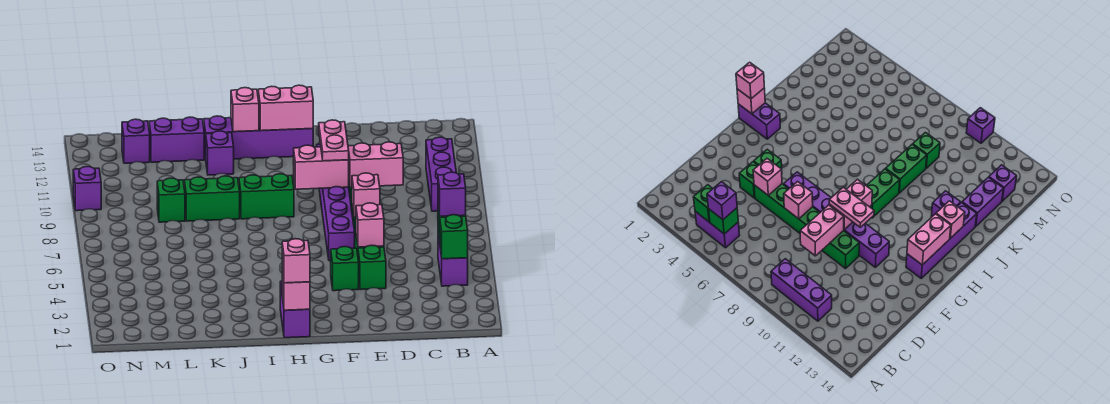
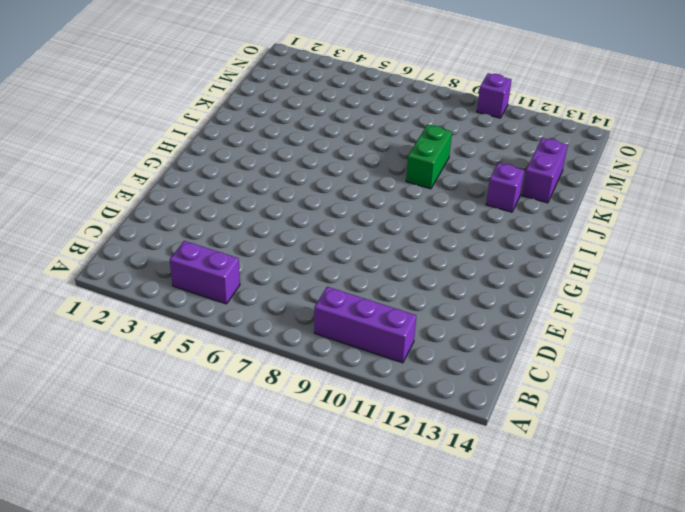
none -> green brick E4 level 1
none -> green brick E5:E10 level 1
none -> green brick F4 level 1

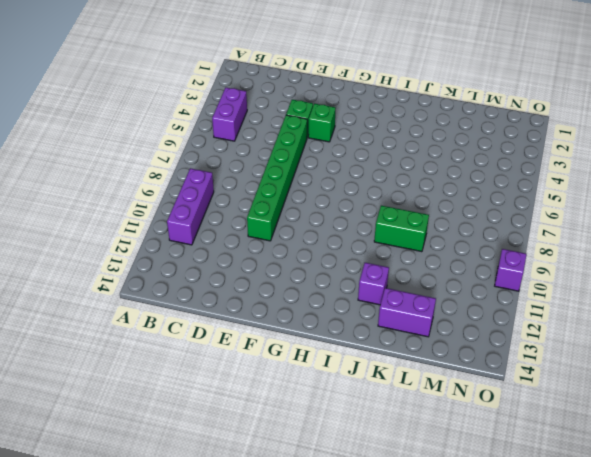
none -> purple brick F6:F11 level 1
none -> purple brick G13:J13 level 1
none -> purple brick H1:H2 level 1

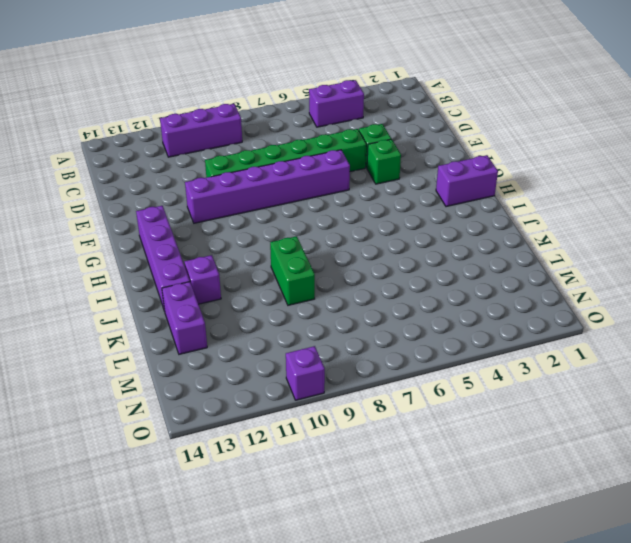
none -> green brick H9:I9 level 1
none -> green brick L9 level 1
none -> purple brick M13 level 1

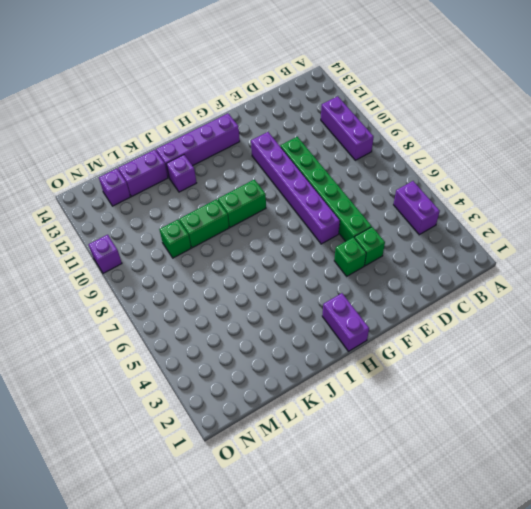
none -> green brick B4 level 2
none -> green brick B5 level 2
none -> pink brick D9:E9 level 2

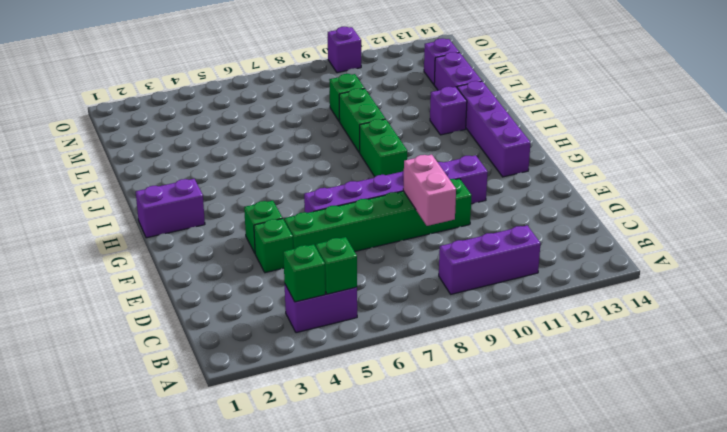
none -> pink brick E5 level 2
none -> pink brick E7 level 2
none -> pink brick F9:G9 level 2

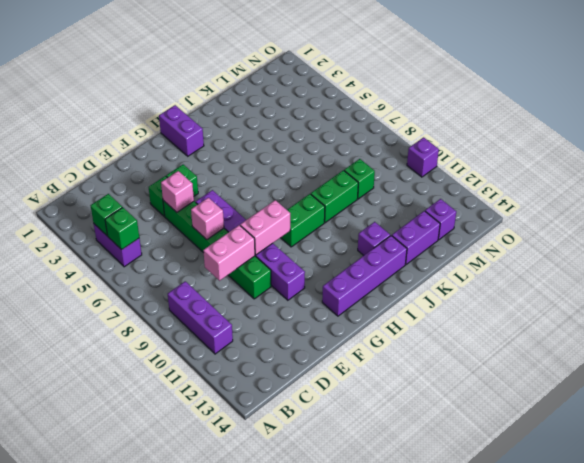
none -> pink brick G13:H13 level 2
none -> pink brick H1 level 2
none -> pink brick I13 level 2

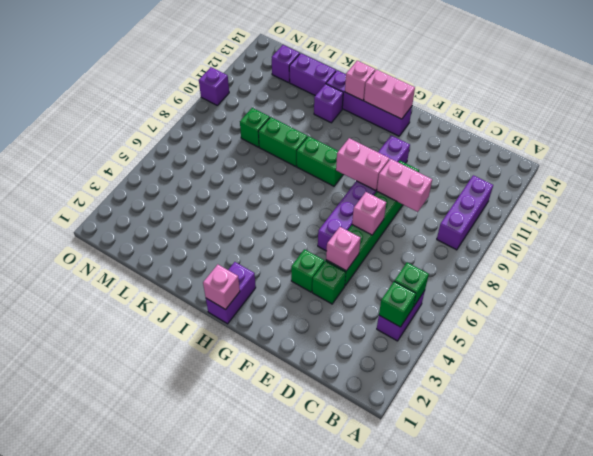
none -> purple brick B5 level 3
none -> pink plate F9:F10 level 3
none -> pink brick H1 level 3

